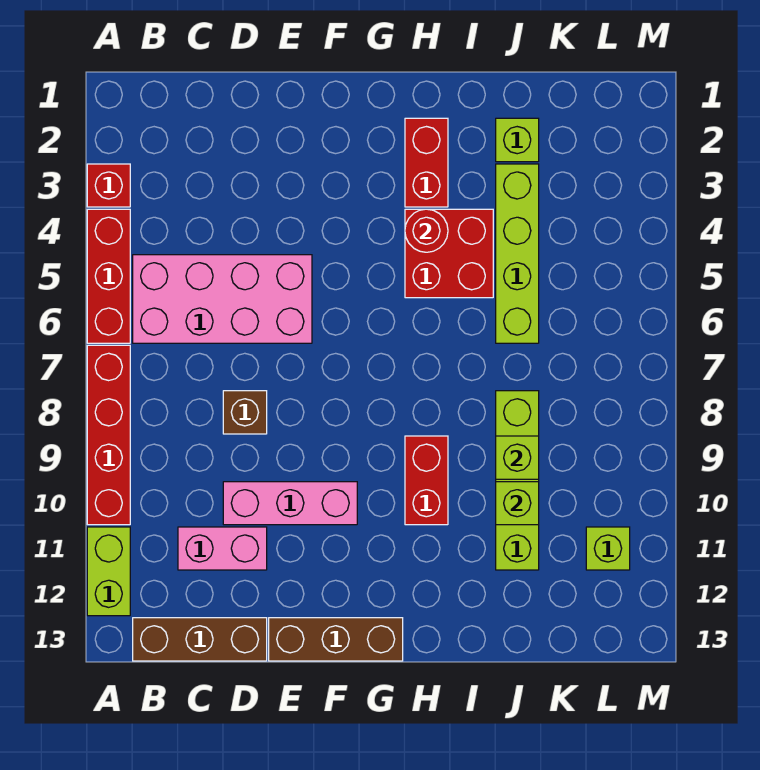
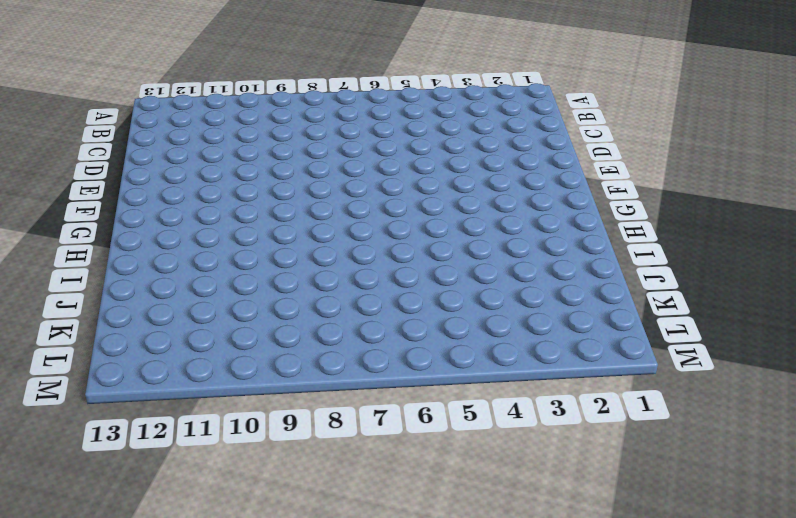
none -> red brick A3 level 1
none -> red brick A4:A6 level 1
none -> red brick A7:A10 level 1

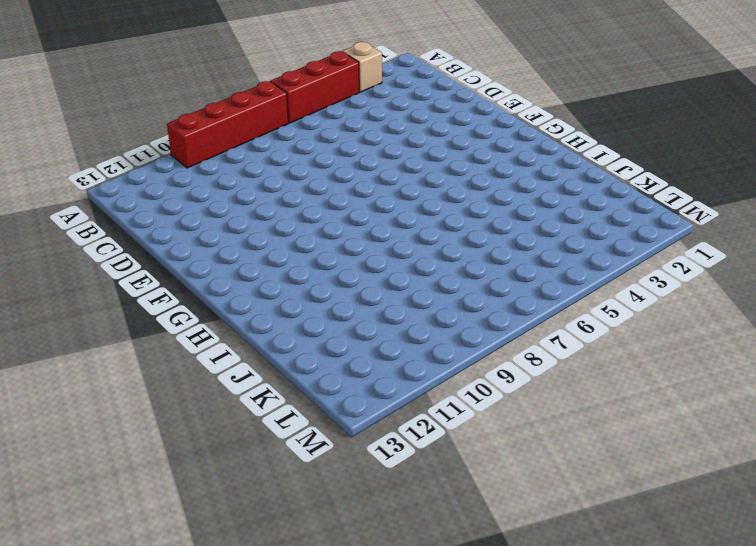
tan brick A3 level 1 -> red brick A3 level 1
none -> lime brick A11:A12 level 1
none -> pink brick B5:E6 level 1
none -> brown brick B13:D13 level 1

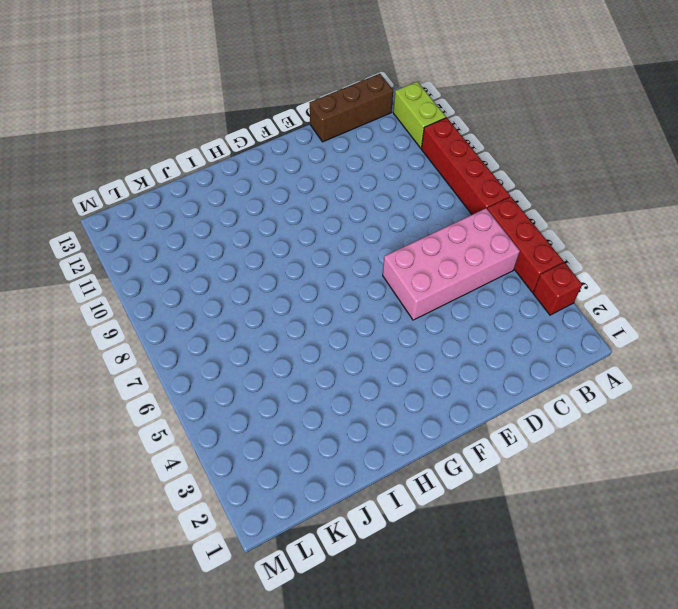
none -> pink brick C11:D11 level 1
none -> brown brick D8 level 1
none -> pink brick D10:F10 level 1

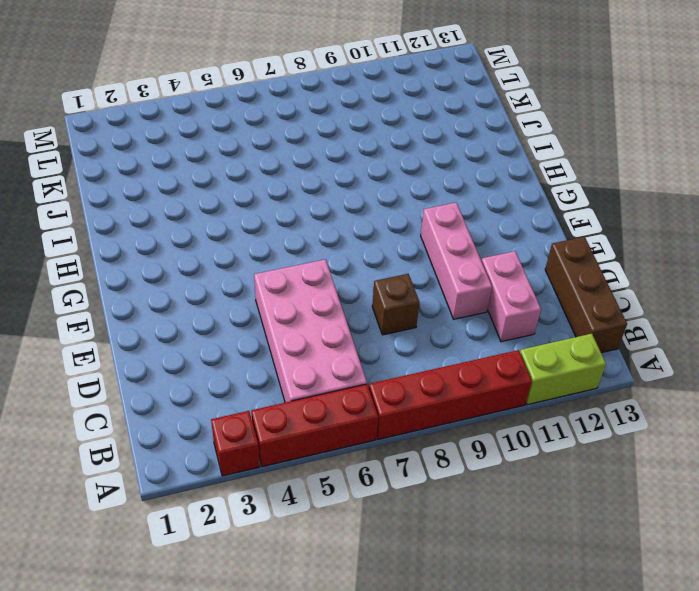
none -> brown brick E13:G13 level 1
none -> red brick H2:H3 level 1
none -> red brick H4:I5 level 1

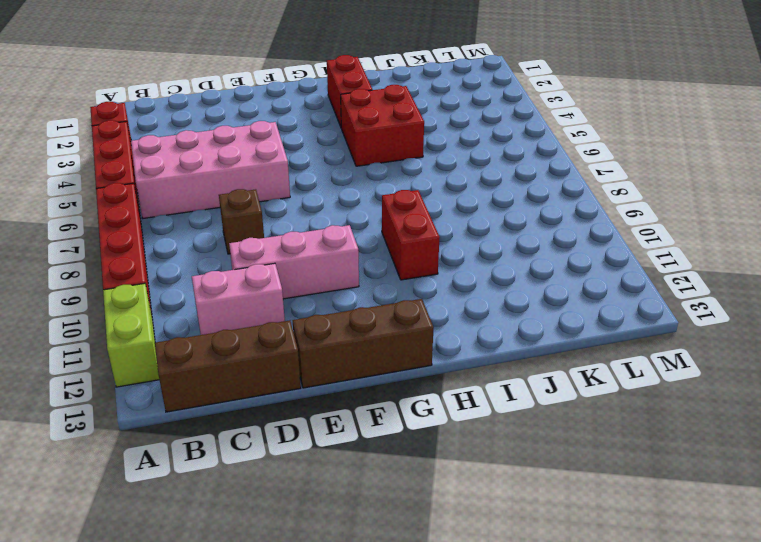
none -> lime brick J2 level 1
none -> lime brick J3:J6 level 1
none -> lime brick J8:J11 level 1

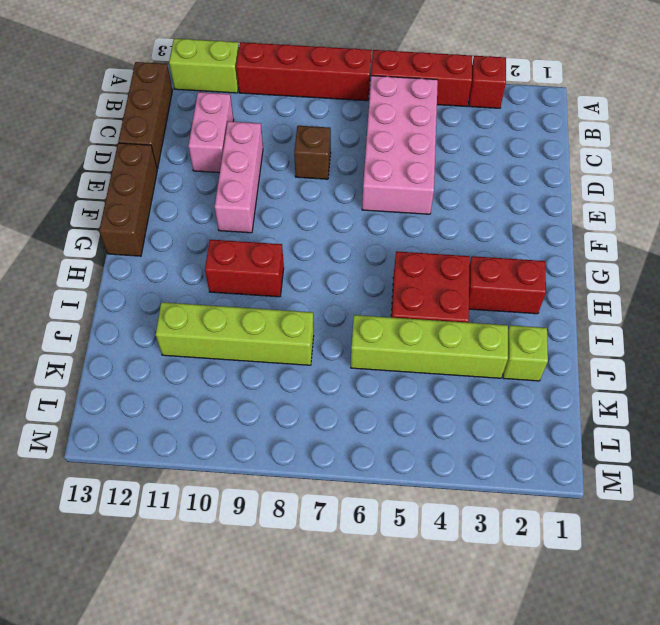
none -> lime brick L11 level 1
none -> red round brick H4 level 2
none -> lime brick J9 level 2

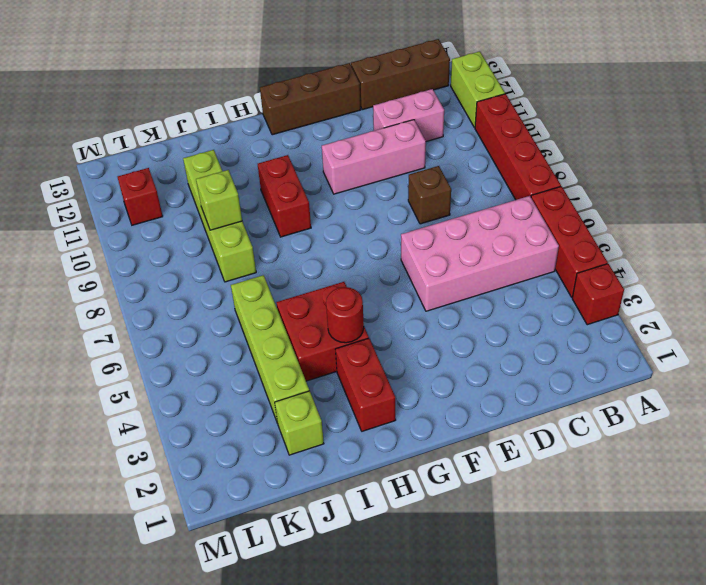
red brick L11 level 1 -> lime brick L11 level 1
none -> lime brick J10 level 2

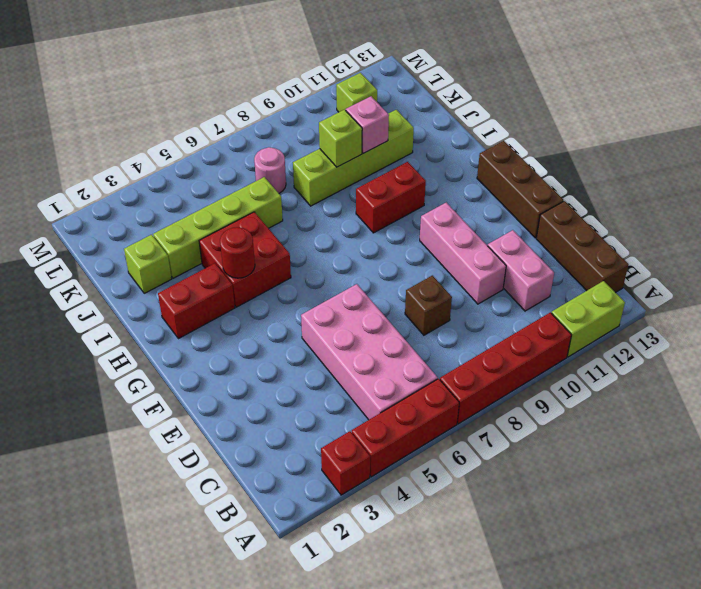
pink brick J10 level 2 -> lime brick J10 level 2
pink round brick K7 level 1 -> none

